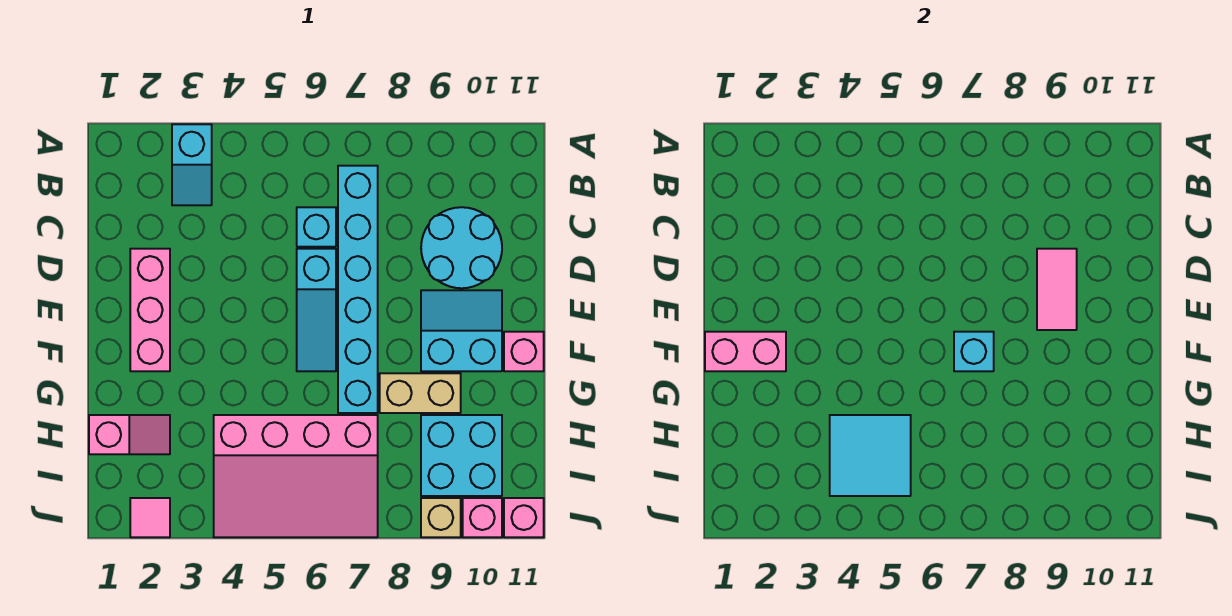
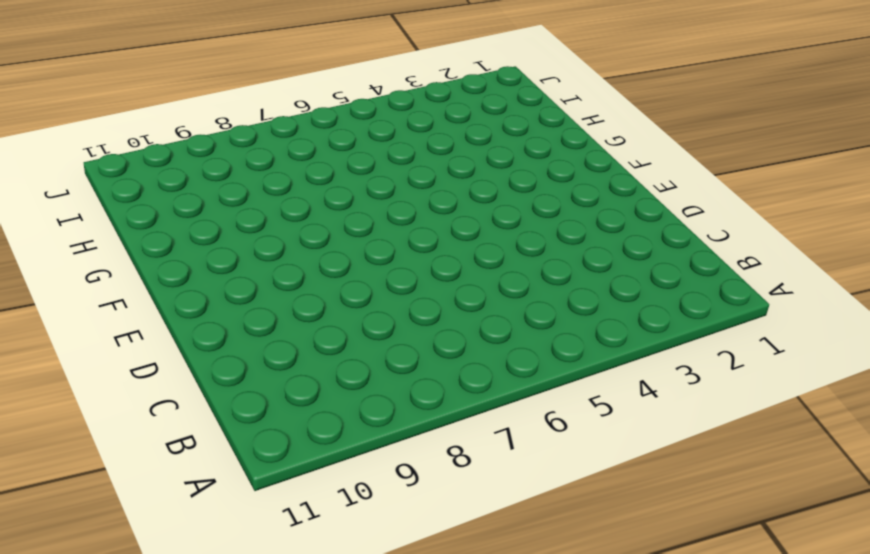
none -> cyan slope A3:B3 level 1 top A
none -> cyan brick B7:G7 level 1
none -> cyan brick C6 level 1

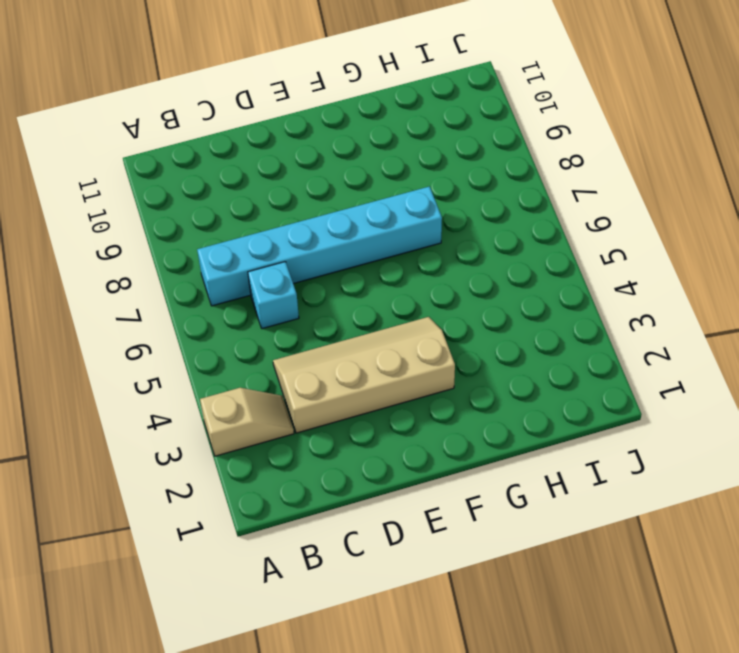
tan slope A3:B3 level 1 top A -> cyan slope A3:B3 level 1 top A
tan slope C3:F4 level 1 top 3 -> none
none -> cyan round brick C9:D10 level 1
none -> pink brick D2:F2 level 1
none -> cyan slope D6:F6 level 1 top D

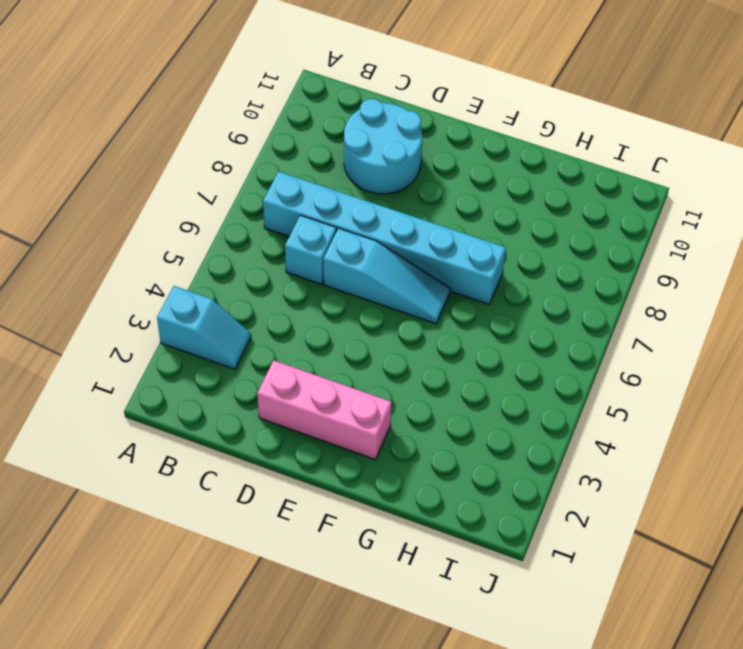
none -> cyan slope E9:F10 level 1 top F
none -> pink brick F11 level 1
none -> tan brick G8:G9 level 1

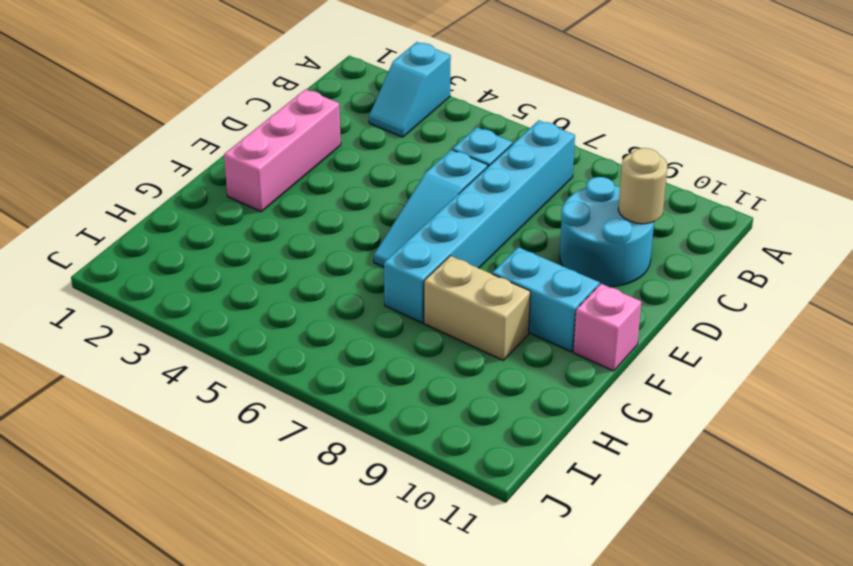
tan round brick C10 level 2 -> none
none -> pink slope H1:H2 level 1 top 1
none -> pink slope H4:J7 level 1 top H
none -> cyan brick H9:I10 level 1

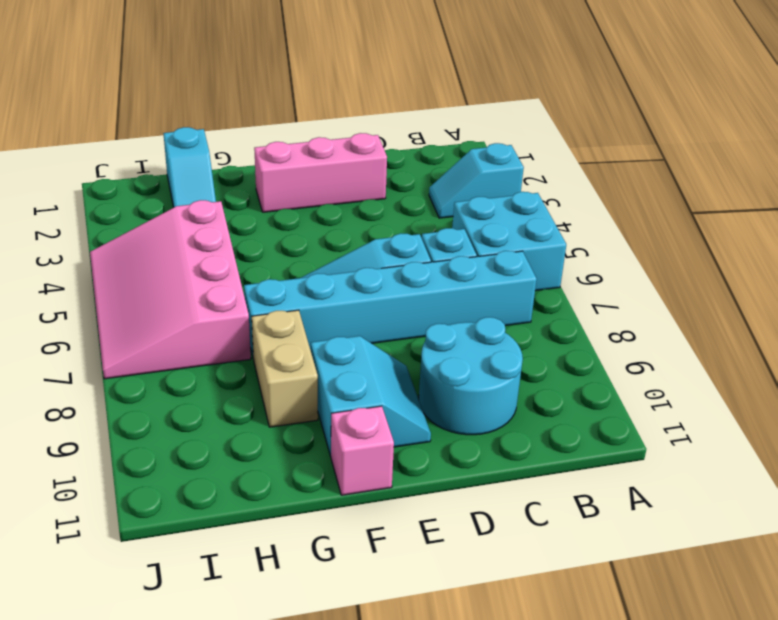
cyan brick A5:B6 level 1 -> cyan brick H9:I10 level 1
cyan slope H1:H2 level 1 top 1 -> pink slope H1:H2 level 1 top 1
none -> pink tile J2 level 1
none -> tan brick J9 level 1
none -> pink brick J10 level 1

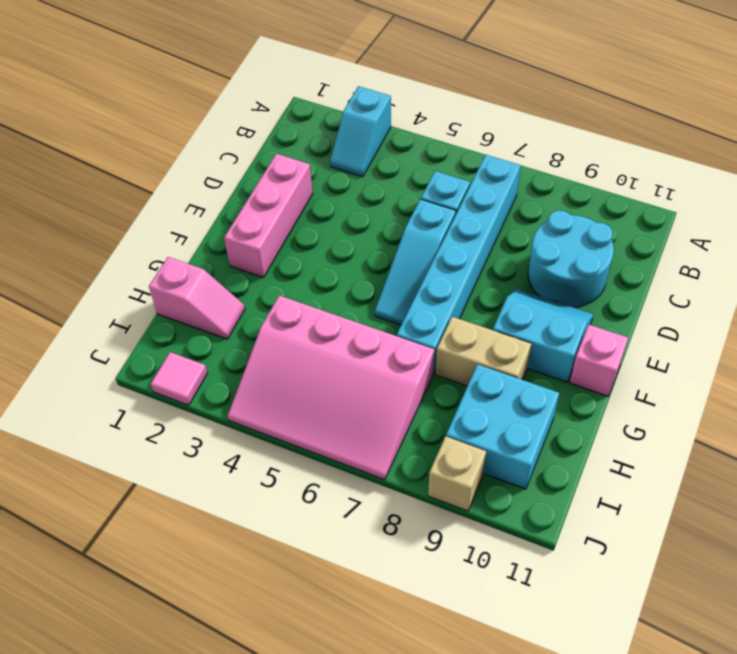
none -> pink brick J10 level 1
none -> pink brick J11 level 1
none -> pink tile D9:E9 level 2

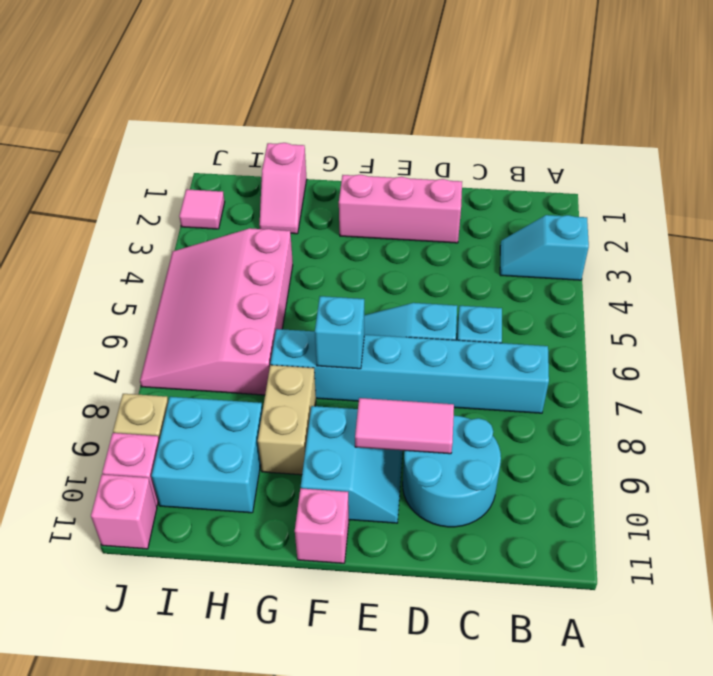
none -> pink brick F1:F2 level 2
none -> cyan tile H4:I5 level 2

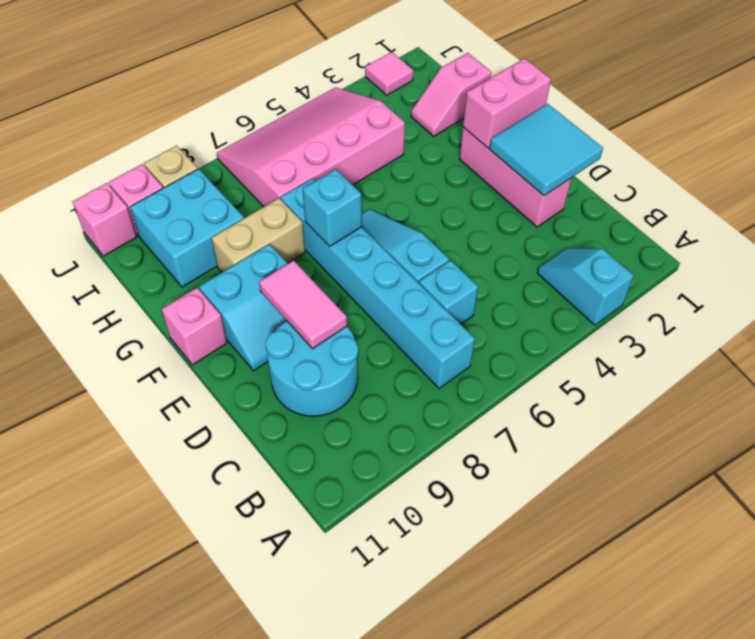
cyan tile D1:E2 level 2 -> cyan tile H4:I5 level 2

